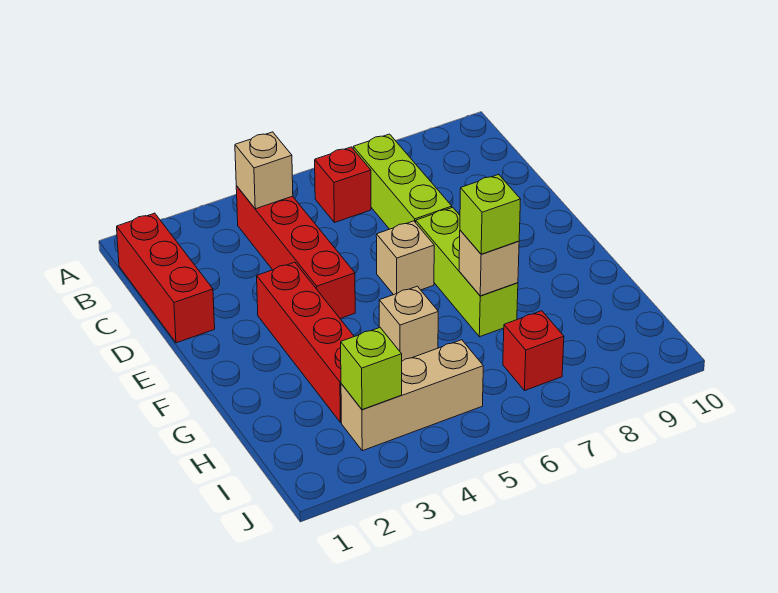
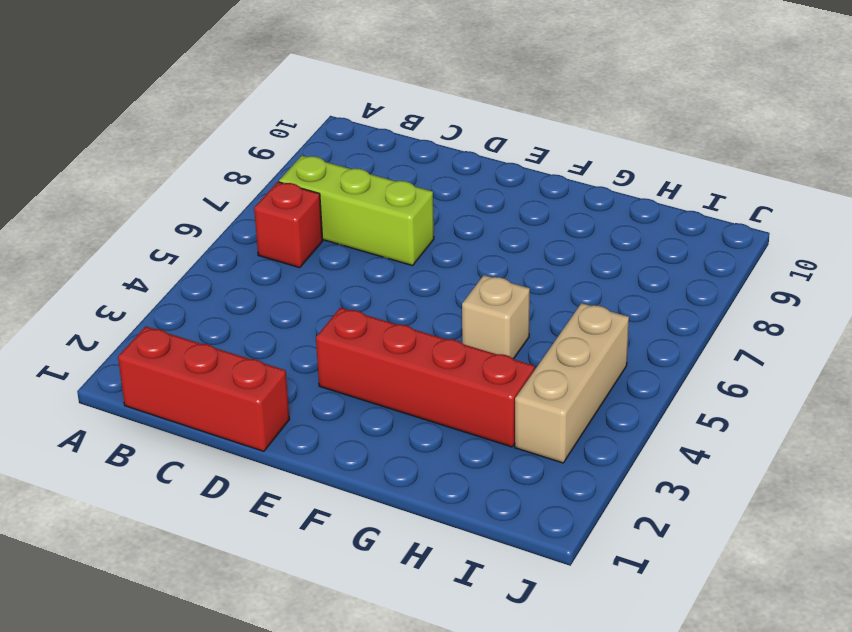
none -> red brick B4:E4 level 1
none -> tan brick E6 level 1
none -> lime brick E7:G7 level 1

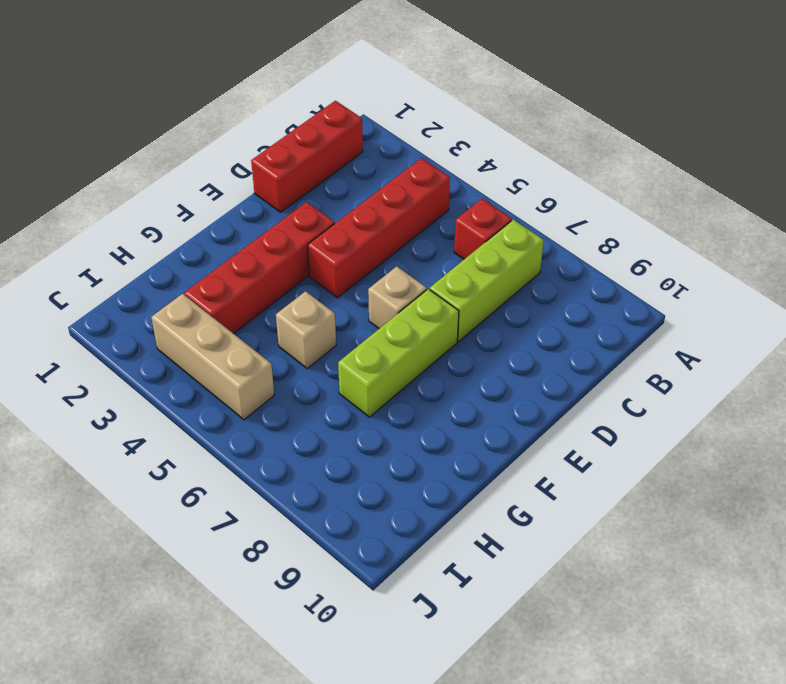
none -> red brick I7 level 1
none -> tan brick B4 level 2
none -> tan brick G7 level 2

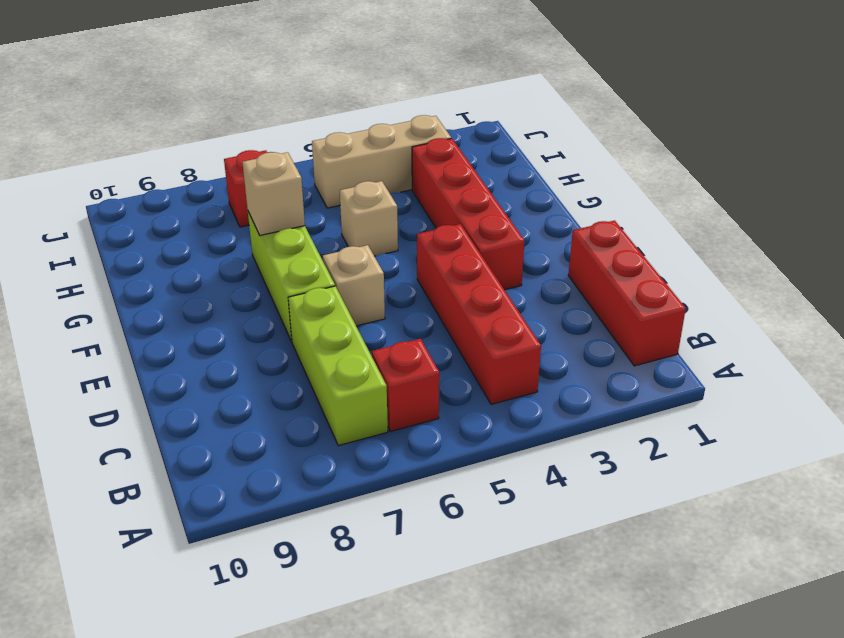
none -> tan brick B4 level 2
none -> lime brick I3 level 2
none -> lime brick G7 level 3

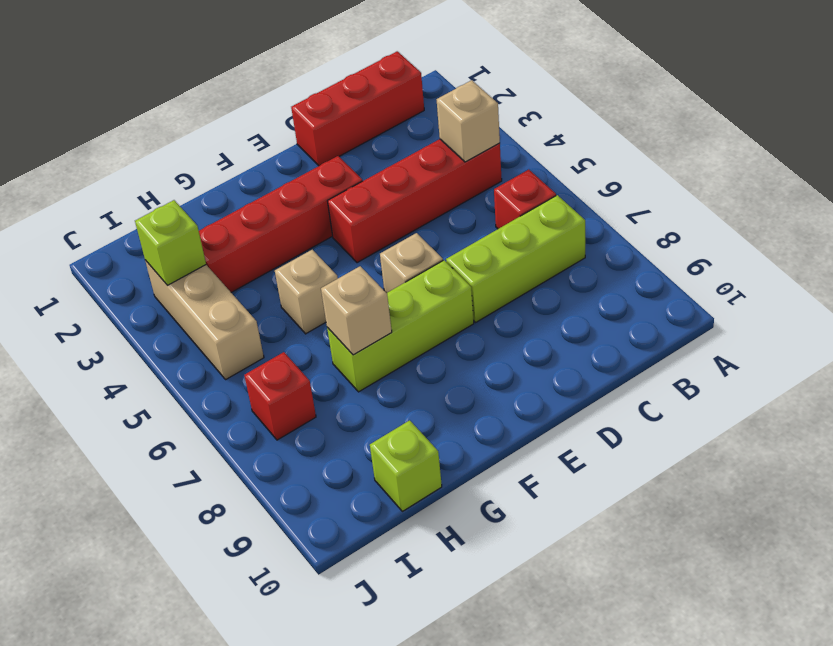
lime brick H10 level 1 -> lime brick G7 level 3

